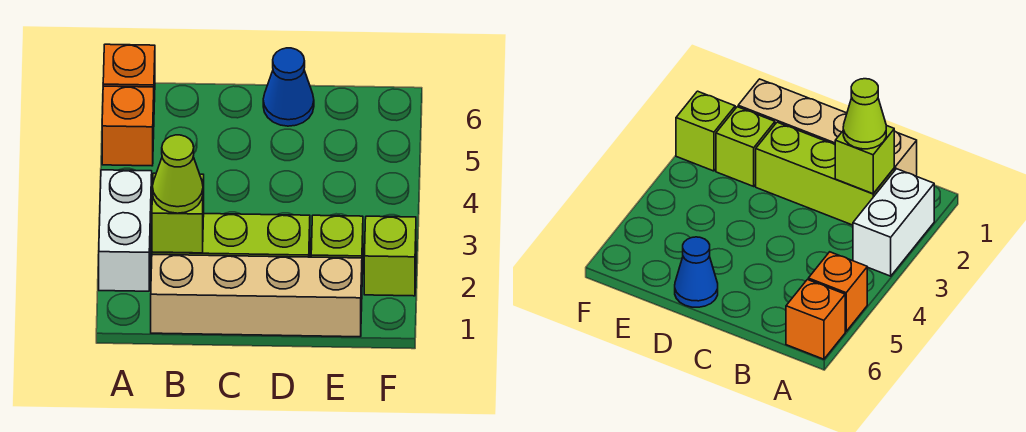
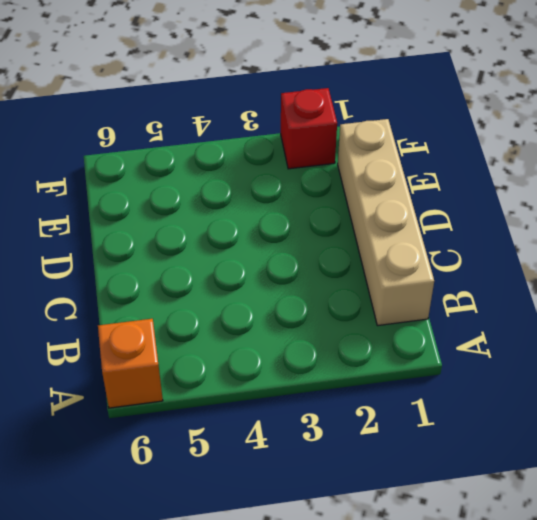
red brick F2 level 1 -> lime brick F2 level 1
none -> white brick A2:A3 level 1
none -> orange brick A5 level 1

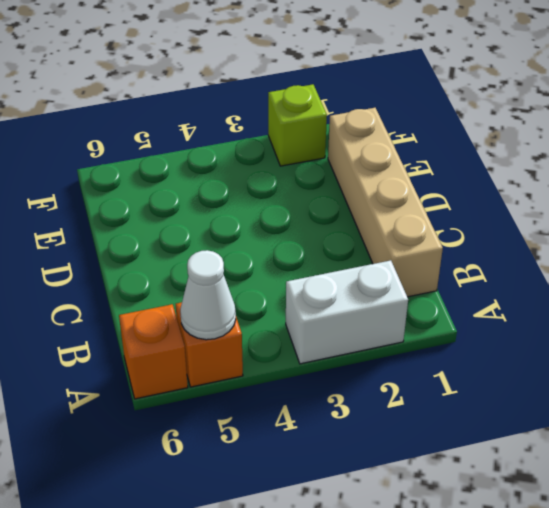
white cone A5 level 2 -> none
none -> lime brick B2:D2 level 1
none -> blue cone D6 level 1

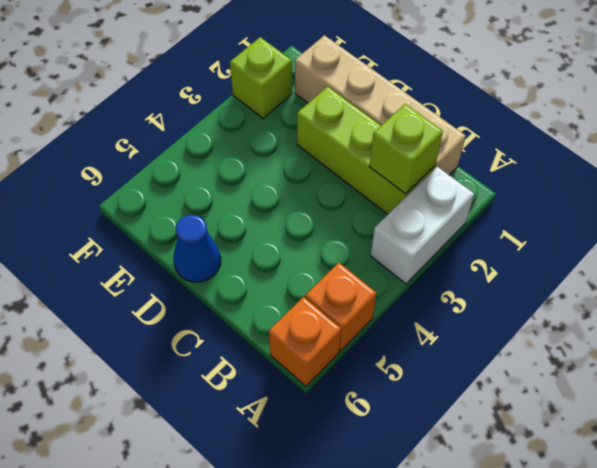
none -> lime brick E2 level 1
none -> lime cone B2 level 3

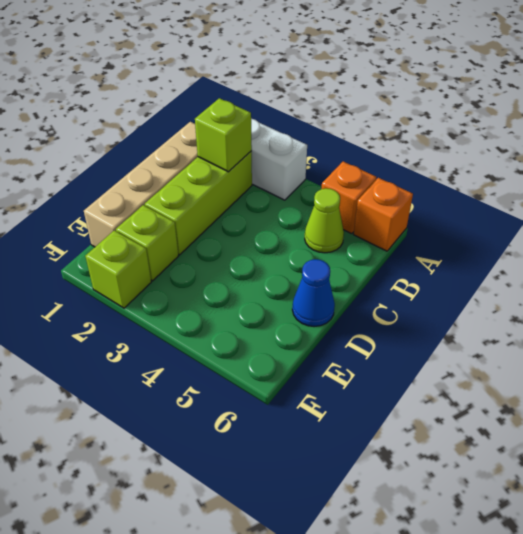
lime cone B5 level 1 -> lime cone B2 level 3

